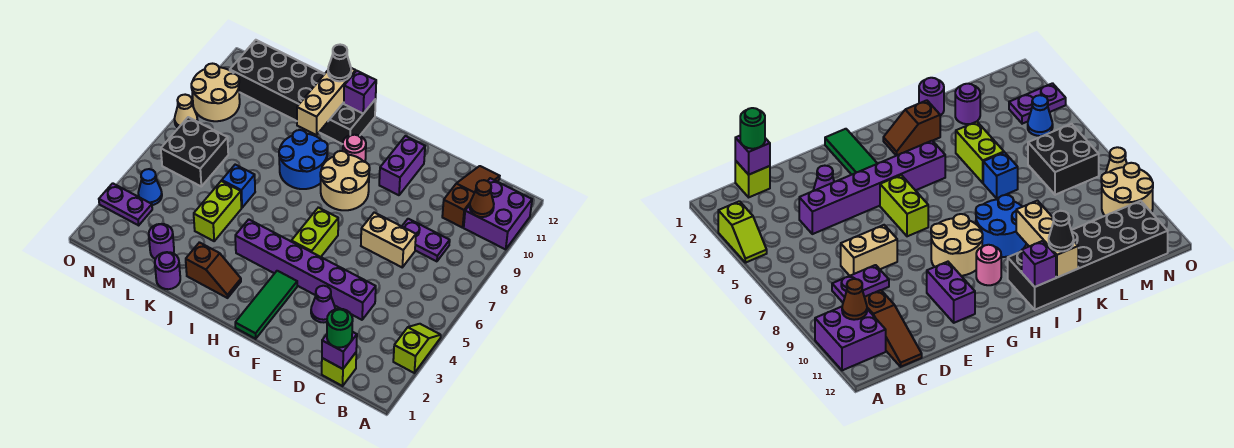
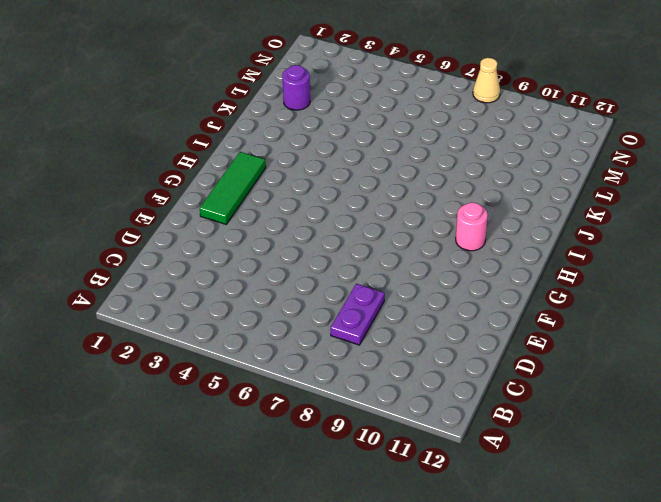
green tile F2:H2 level 1 -> green tile G1:G3 level 1
none -> lime slope A3:A4 level 1 top 3
none -> purple brick A10:B11 level 1
none -> lime brick C1 level 1
none -> brown slope C10:C12 level 1 top 10

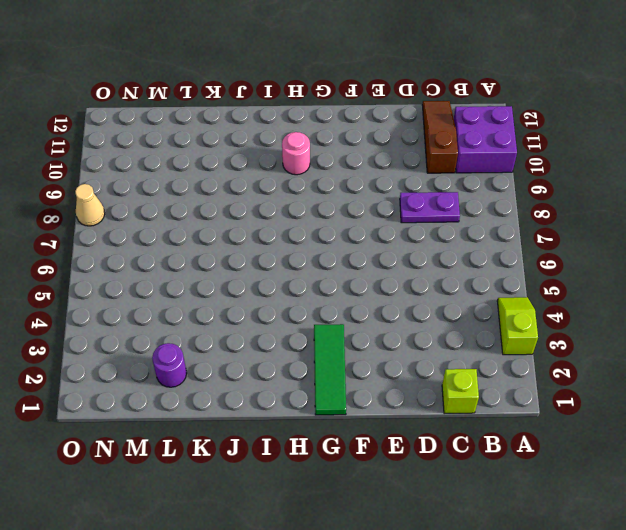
none -> purple brick D4:I4 level 1
none -> tan brick D7:E7 level 1
none -> purple cone E3 level 1
none -> purple brick F10:F11 level 1

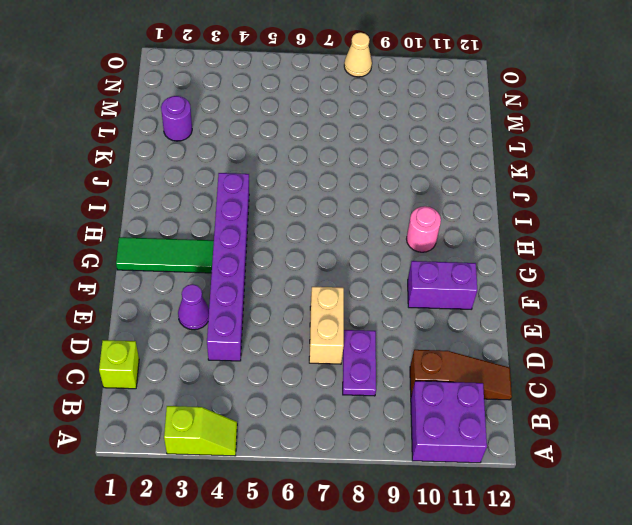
none -> lime brick G5:G6 level 1
none -> tan round brick G8:H9 level 1
none -> brown slope I2:J2 level 1 top J
none -> blue round brick I8:J9 level 1

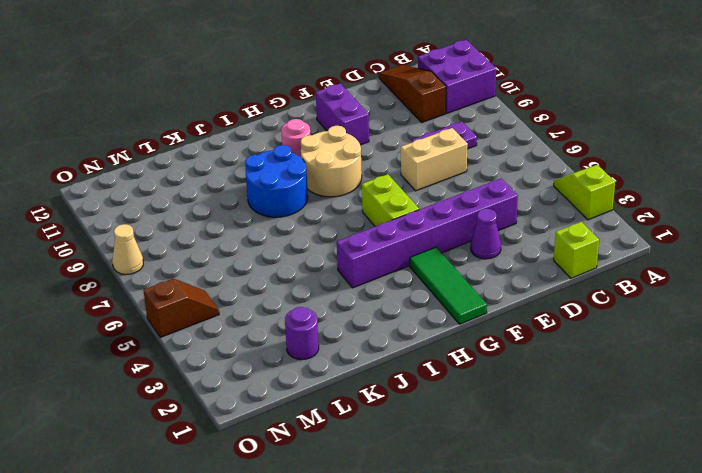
brown slope N5:O5 level 1 top O -> brown slope I2:J2 level 1 top J
none -> black brick I11:N12 level 1
none -> purple round brick K1 level 1
none -> lime brick K4:K5 level 1
none -> blue brick K6 level 1

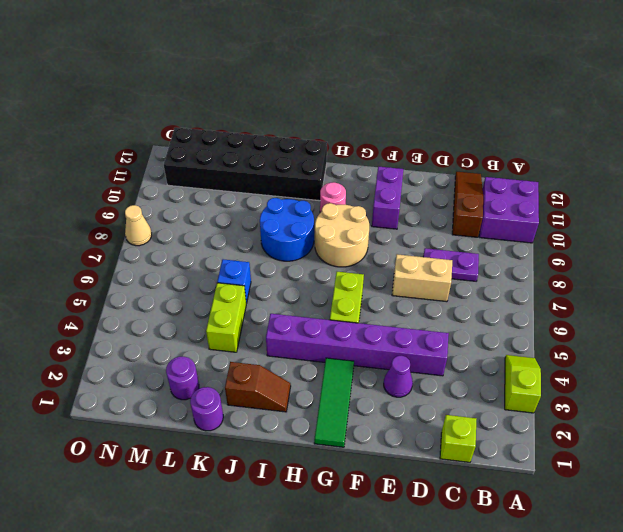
none -> black brick M6:N7 level 1
none -> purple plate N3:O3 level 1
none -> blue cone N4 level 1
none -> tan round brick N9:O10 level 1

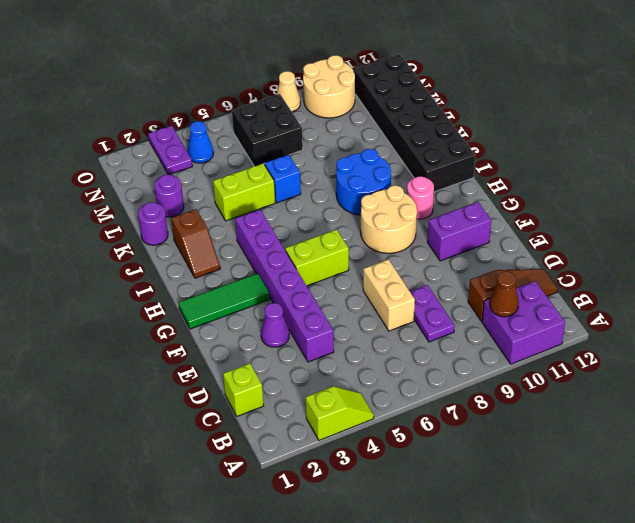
none -> purple brick C1 level 2
none -> purple brick I12 level 2
none -> tan brick J10:J12 level 2
none -> green round brick C1 level 3

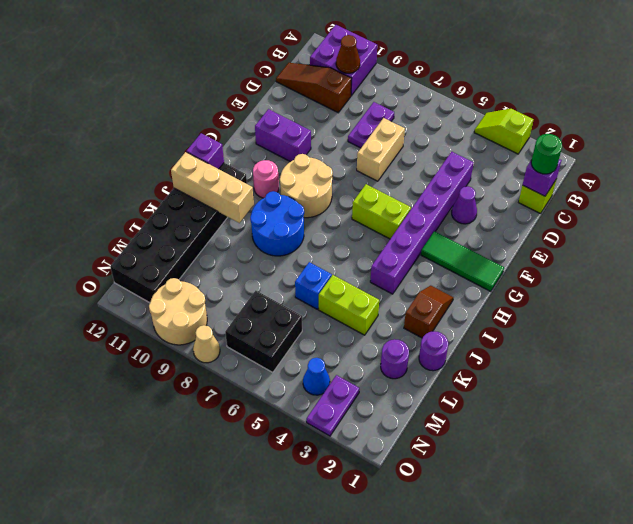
none -> black cone J12 level 3

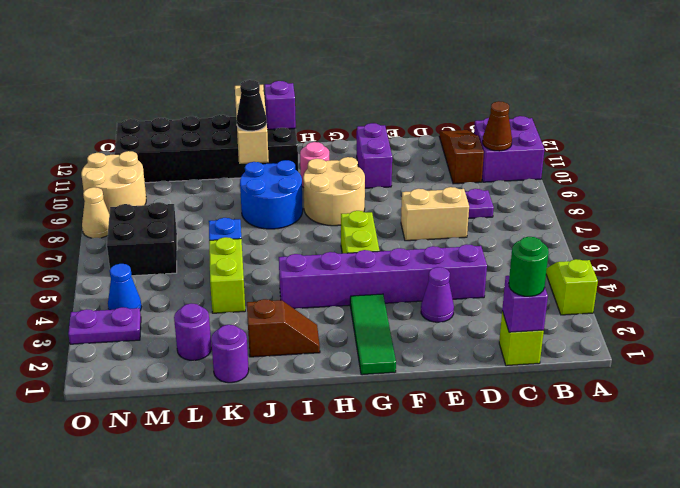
black cone J10 level 3 -> black cone J12 level 3

